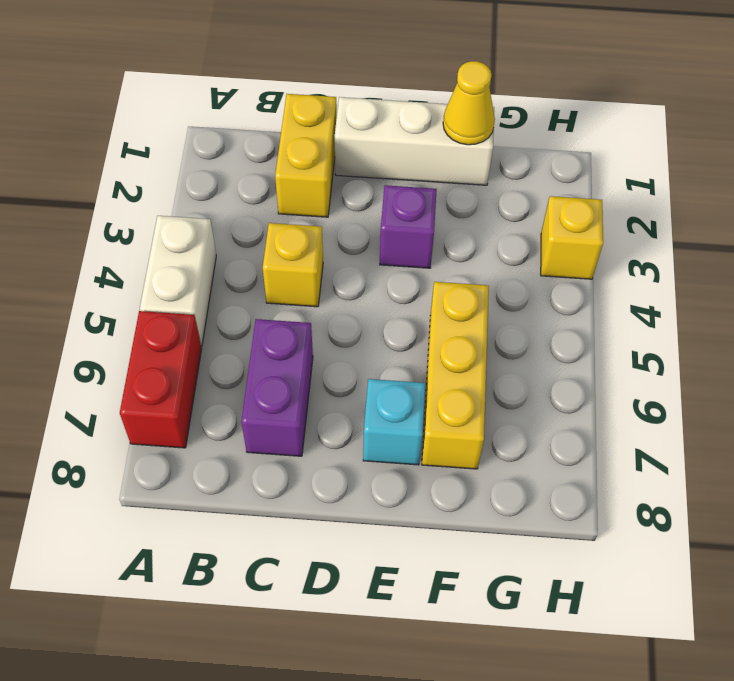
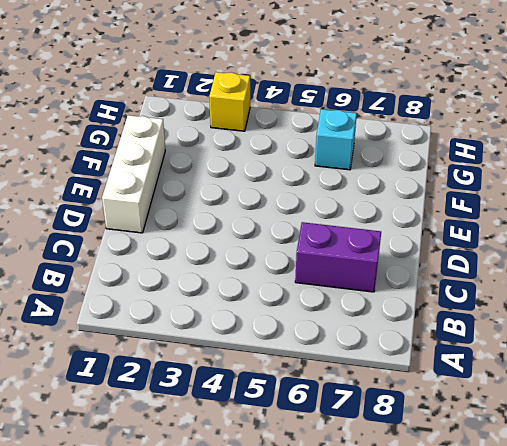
cyan brick G6 level 1 -> cyan brick E7 level 1
none -> white brick A4:A5 level 1
none -> red brick A6:A7 level 1

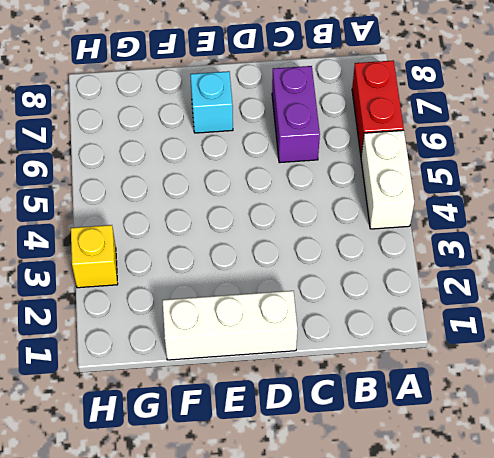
none -> yellow brick C1:C2 level 1
none -> yellow brick C4 level 1

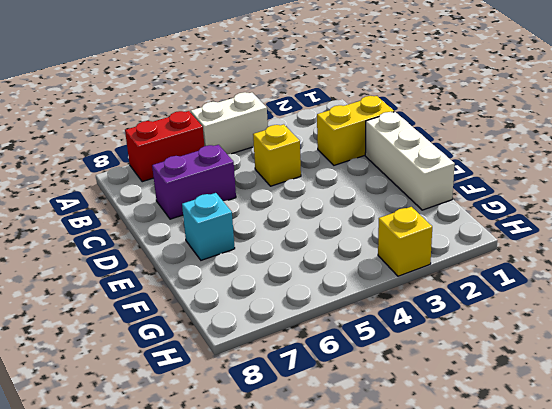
none -> purple brick E3 level 1
none -> yellow brick F5:F7 level 1

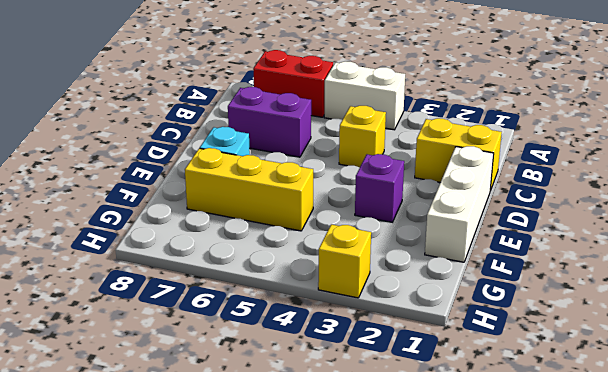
none -> yellow cone F1 level 2

